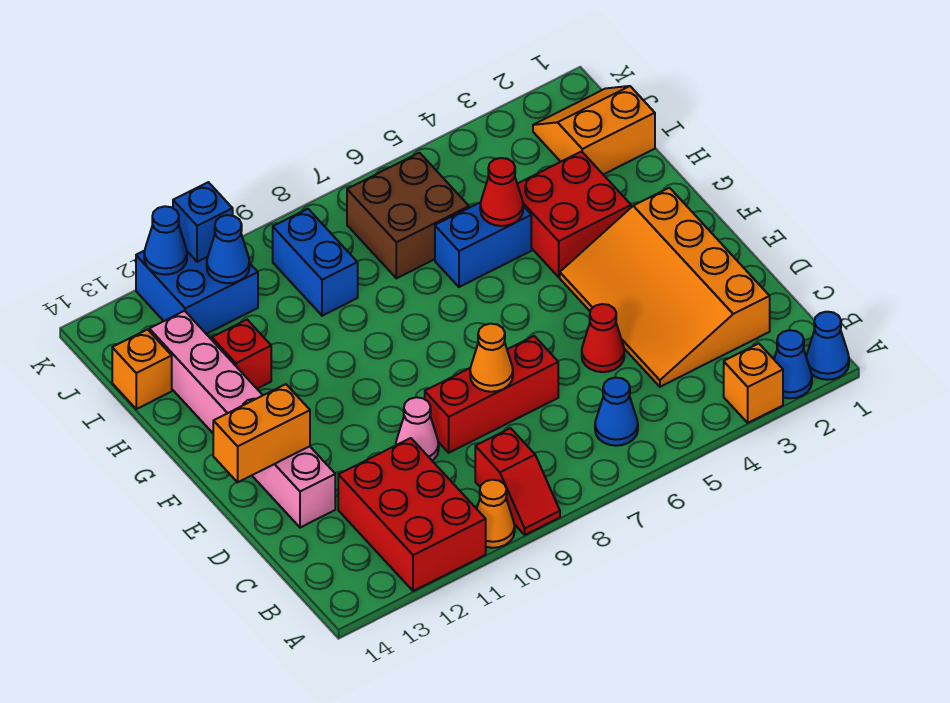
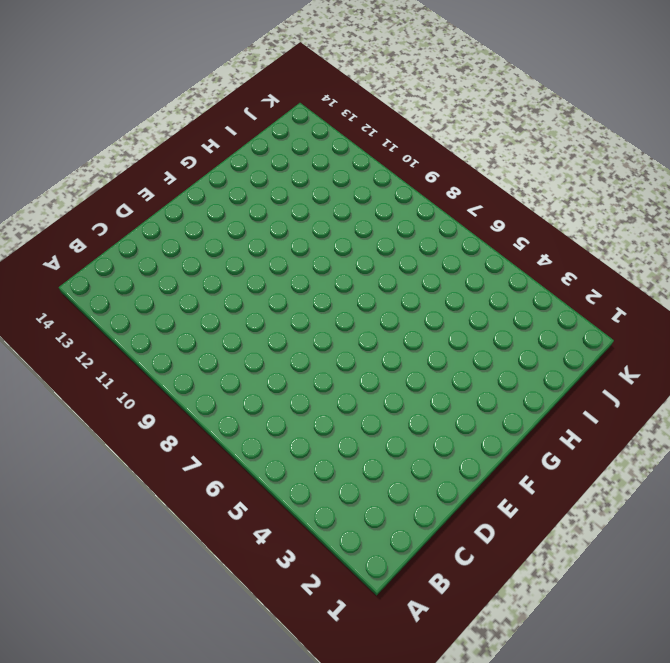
none -> blue cone A1 level 1
none -> blue cone A2 level 1
none -> orange brick A3 level 1

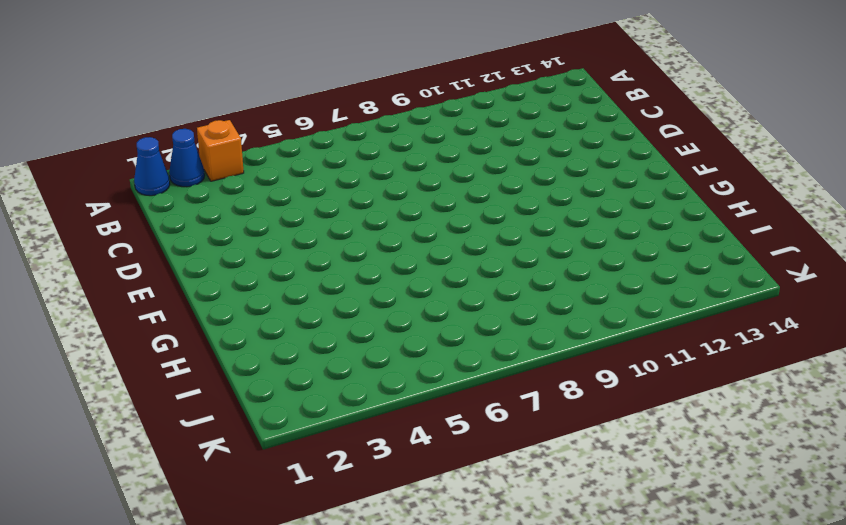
none -> red slope A9:B9 level 1 top B
none -> orange cone A10 level 1
none -> red brick A11:C12 level 1

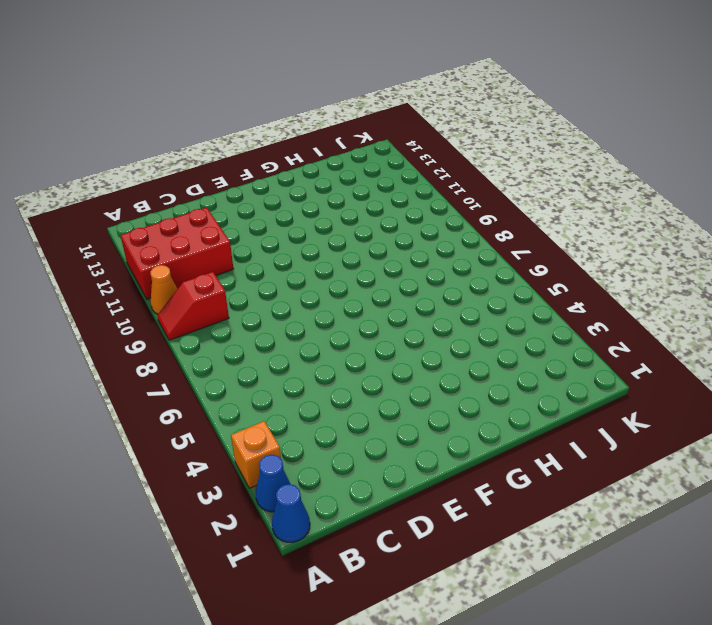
none -> blue cone B6 level 1
none -> orange slope C2:F4 level 1 top 2
none -> red cone D5 level 1

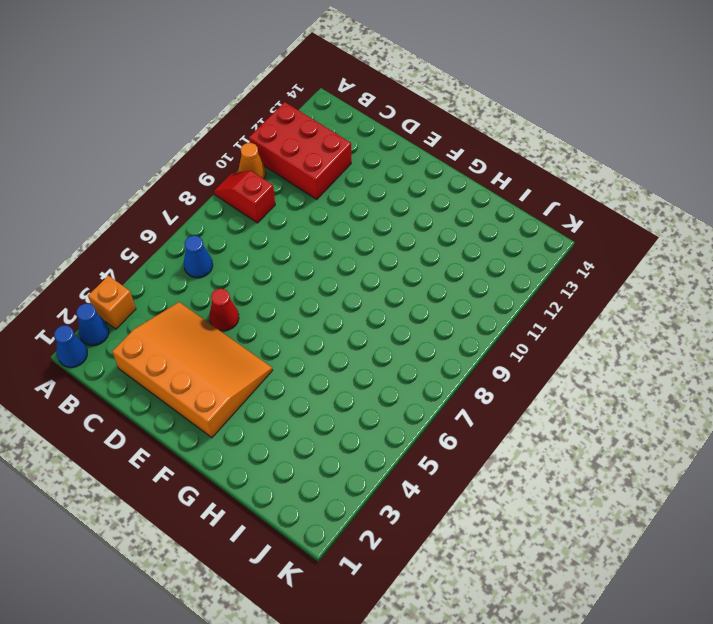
none -> red brick D7:D9 level 1
none -> pink cone D10 level 1
none -> pink brick D13:I13 level 1

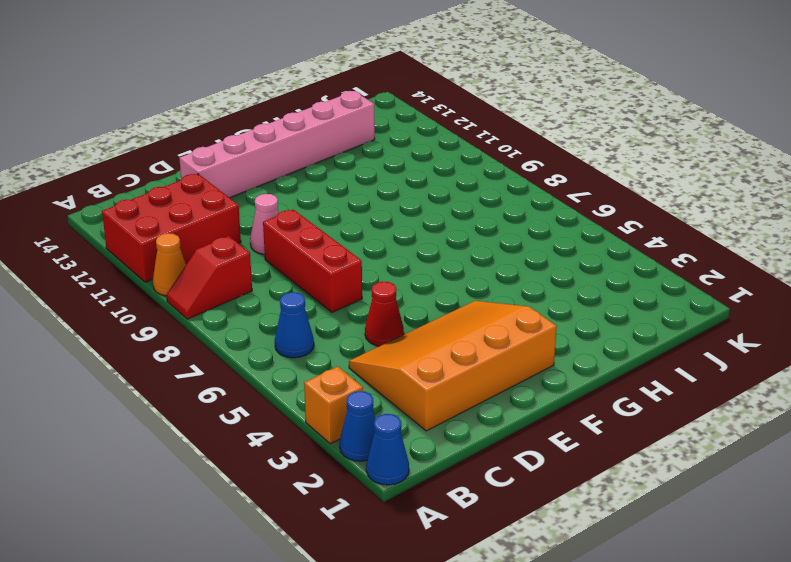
none -> red brick G3:H4 level 1
none -> blue brick H5:H6 level 1
none -> red brick H12 level 1

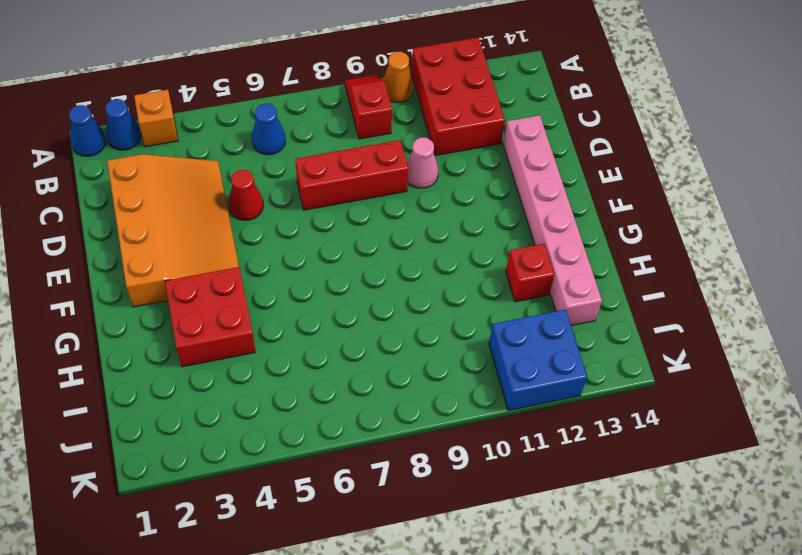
none -> blue brick H5:H6 level 1
none -> orange slope I1:J2 level 1 top I
none -> brown brick I6:J7 level 1

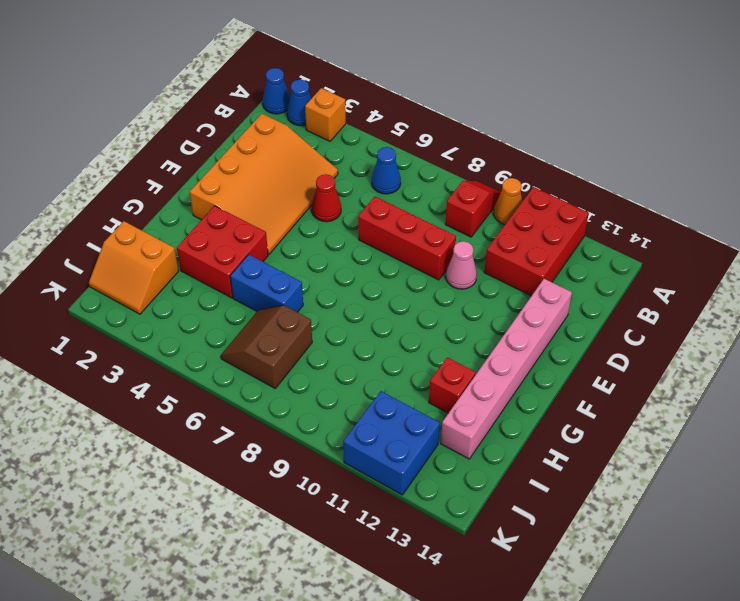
brown slope I6:J7 level 1 top 7 -> brown brick I6:J7 level 1
none -> blue brick I9:J9 level 1
none -> orange brick I14 level 1
none -> orange cone D8 level 2

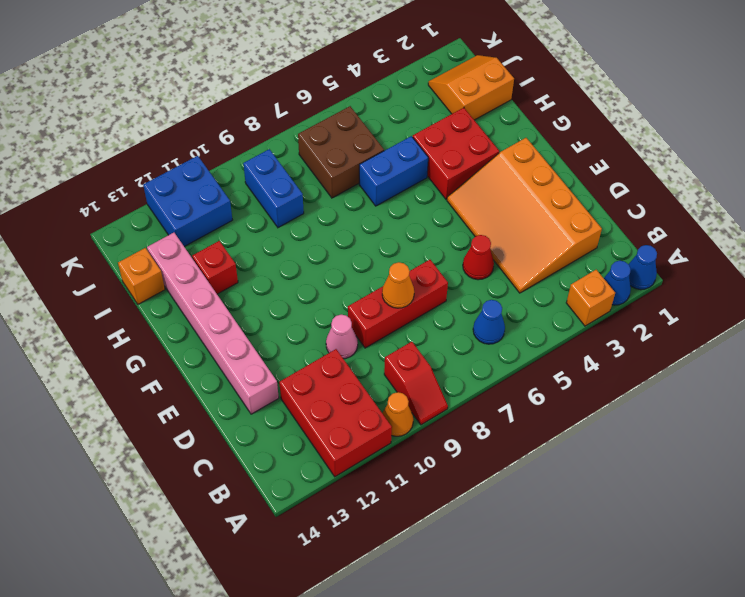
none -> orange brick E13:E14 level 2
none -> red cone H5 level 2
none -> blue cone J11 level 2

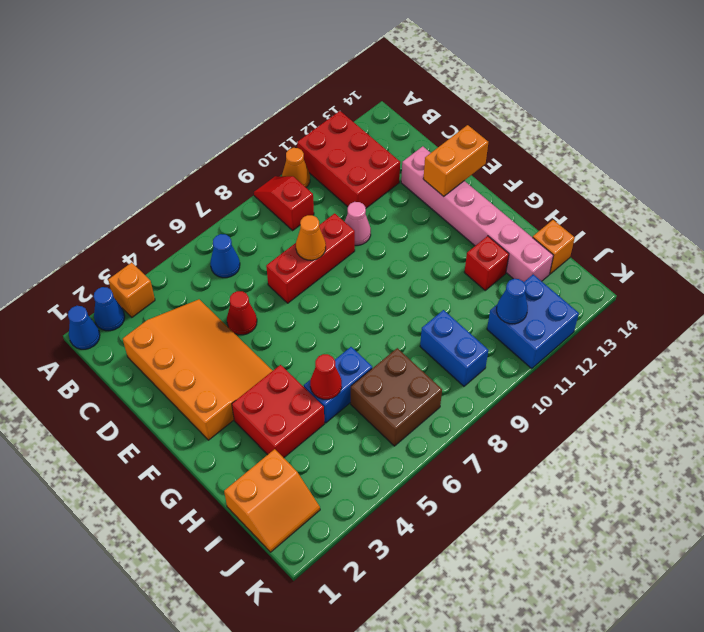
none -> blue brick K11 level 2
none -> blue cone K12 level 2

